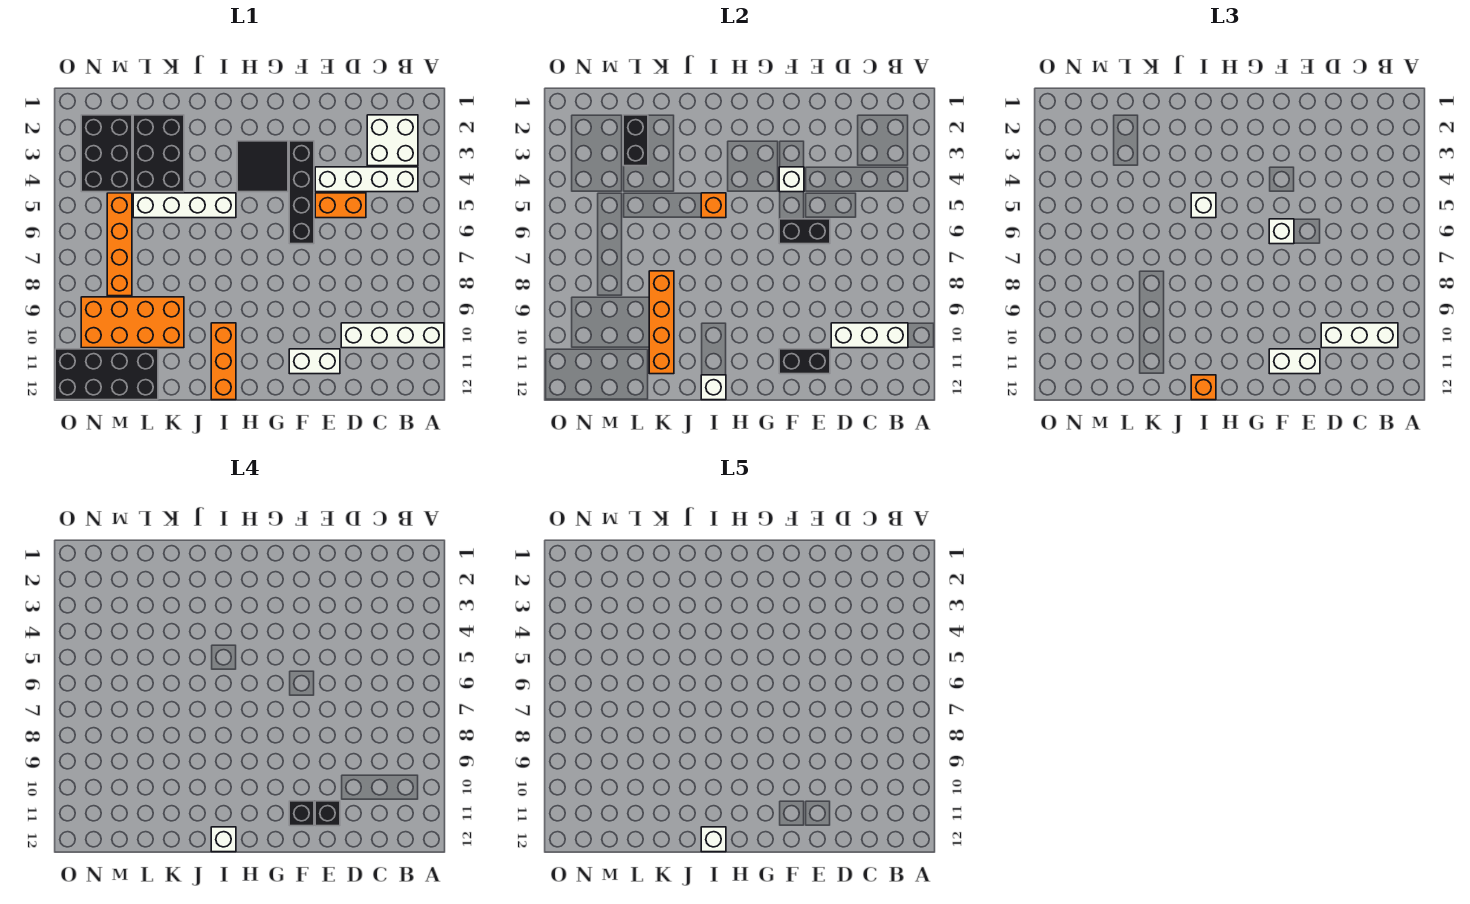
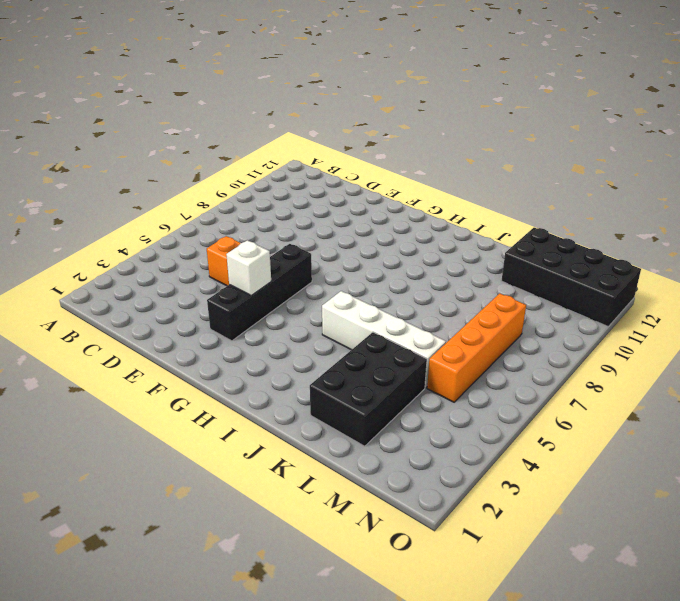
none -> white brick A10:D10 level 1
none -> white brick B2:C3 level 1
none -> white brick B4:E4 level 1
none -> white brick E11:F11 level 1

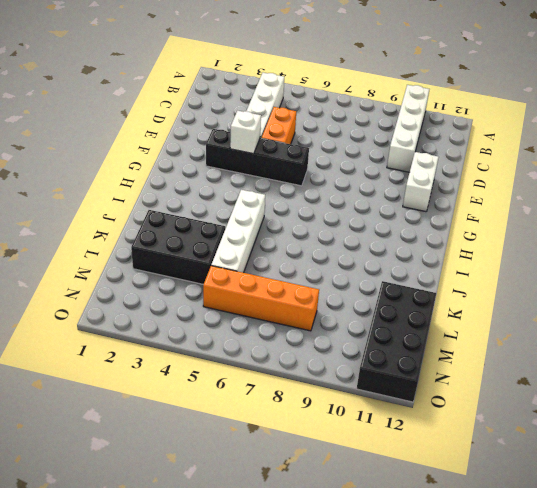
none -> white brick B2:C3 level 1
none -> black tile G3:H4 level 1
none -> orange brick I10:I12 level 1
none -> orange brick K9:N10 level 1

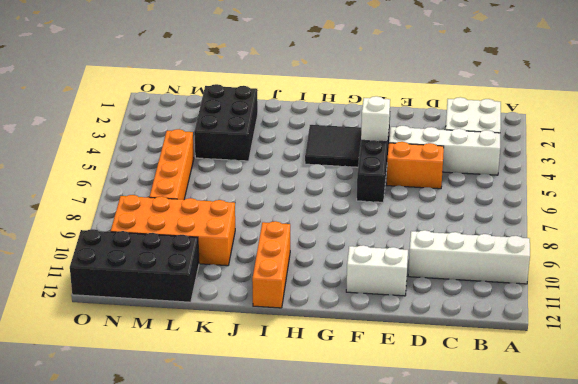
none -> white brick I5:L5 level 1
none -> black brick M2:N4 level 1
none -> white brick B10:D10 level 2
none -> black brick E6:F6 level 2

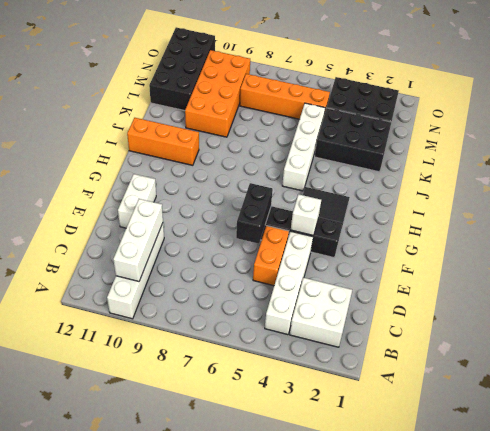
none -> black brick E11:F11 level 2
none -> orange brick I5 level 2
none -> white brick I12 level 2
none -> orange brick K8:K11 level 2

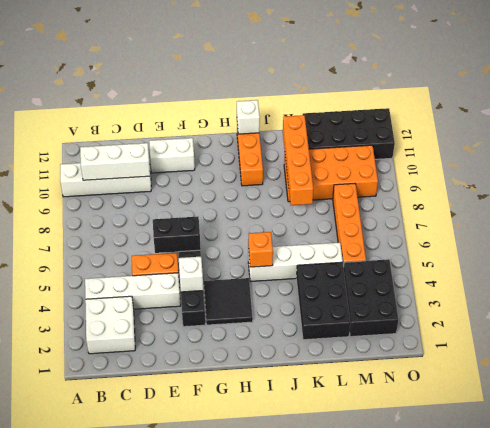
none -> black brick E11:F11 level 2
none -> black brick L2:L3 level 2
none -> white brick B10:D10 level 3
none -> white brick E11:F11 level 3

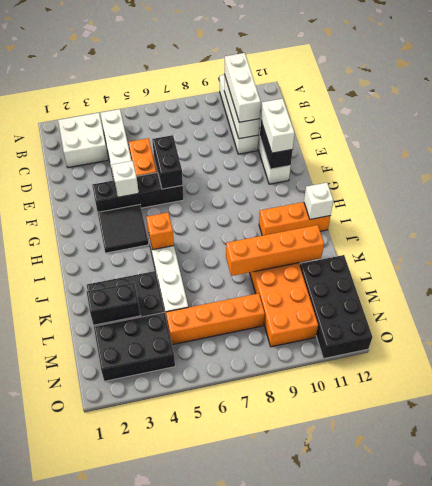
none -> white brick F6 level 3
none -> white brick I5 level 3
none -> orange brick I12 level 3
none -> black brick E11 level 4

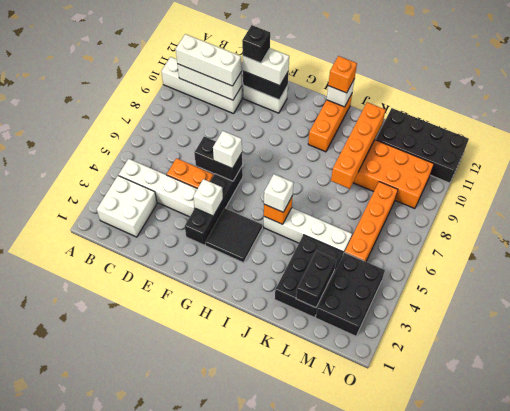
none -> black brick F11 level 4
none -> white brick I12 level 4
none -> white brick I12 level 5

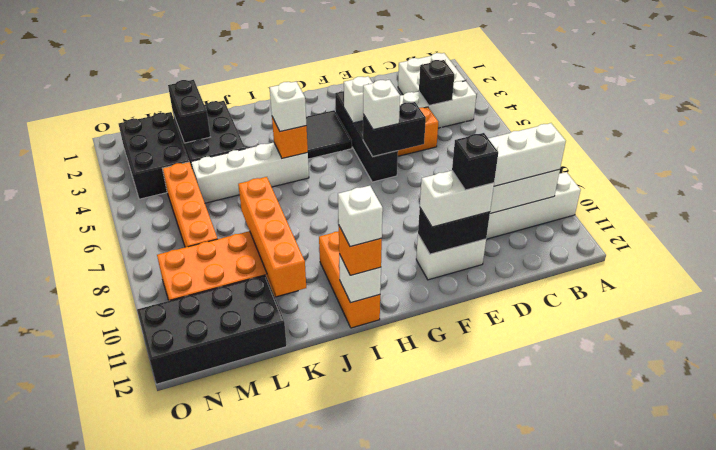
black brick C4 level 2 -> black brick F11 level 4
none -> white brick I12 level 5

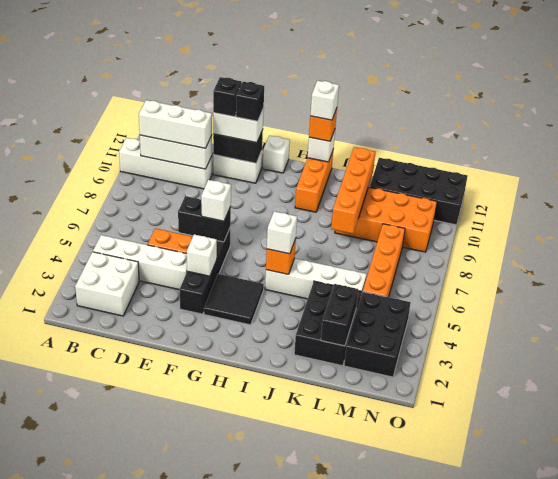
white brick G12 level 1 -> white brick I12 level 5

